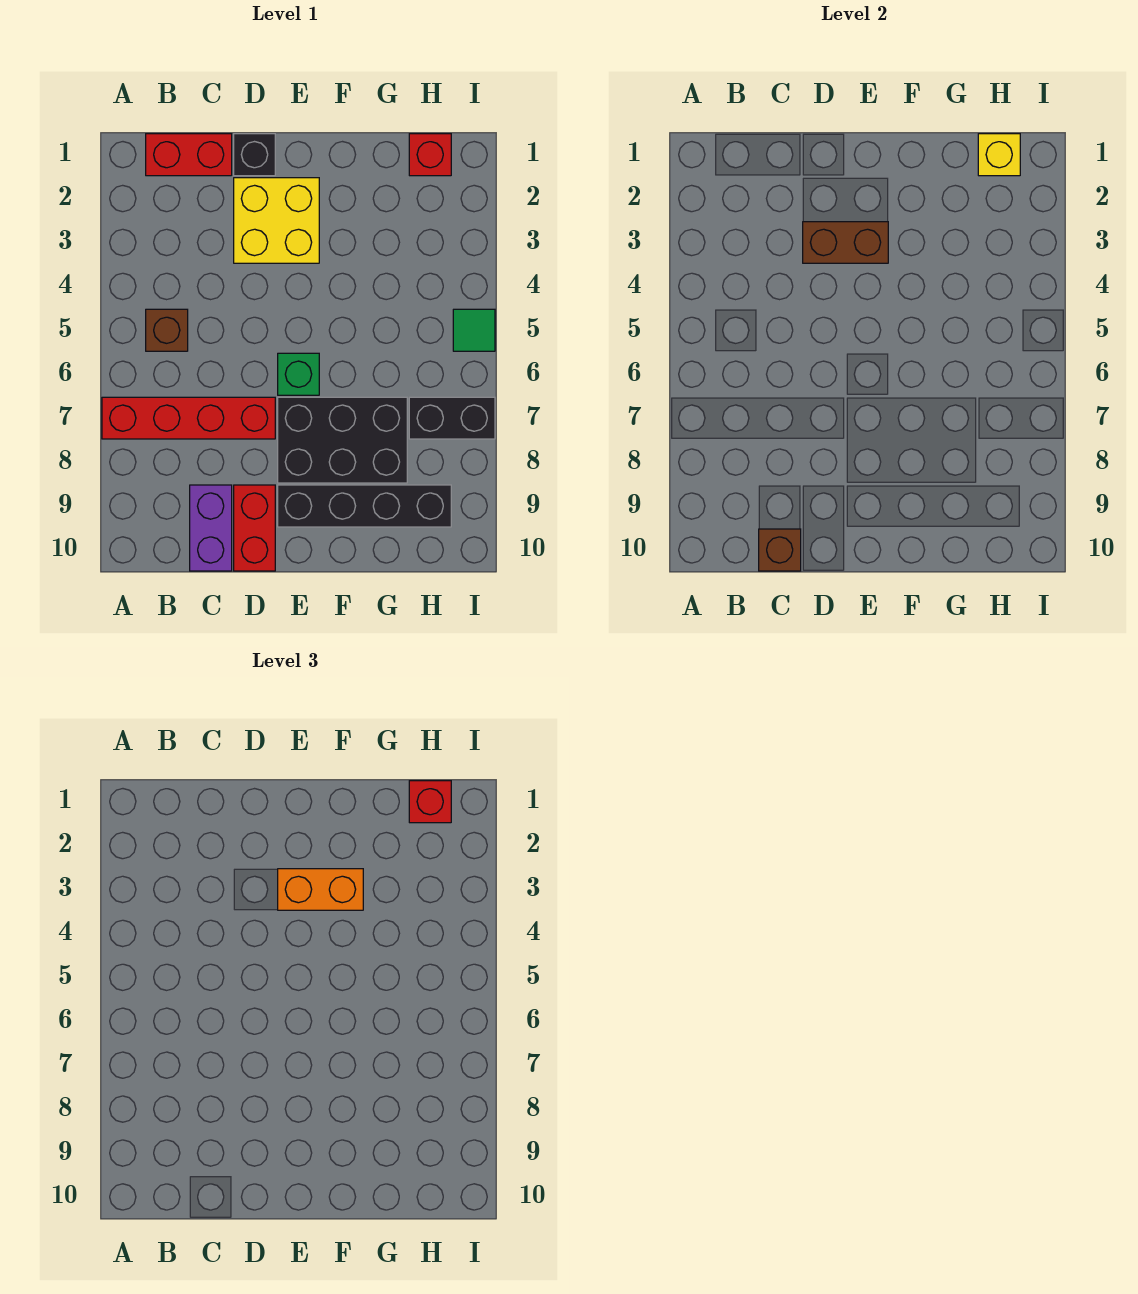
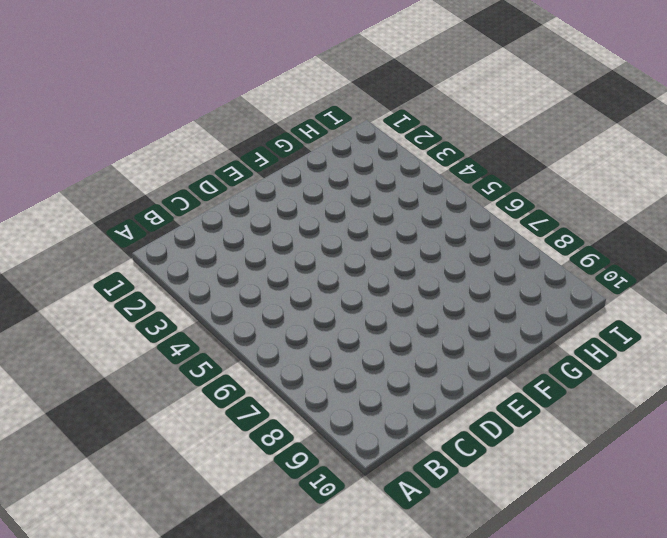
none -> red brick A7:D7 level 1
none -> red brick B1:C1 level 1
none -> brown brick B5 level 1

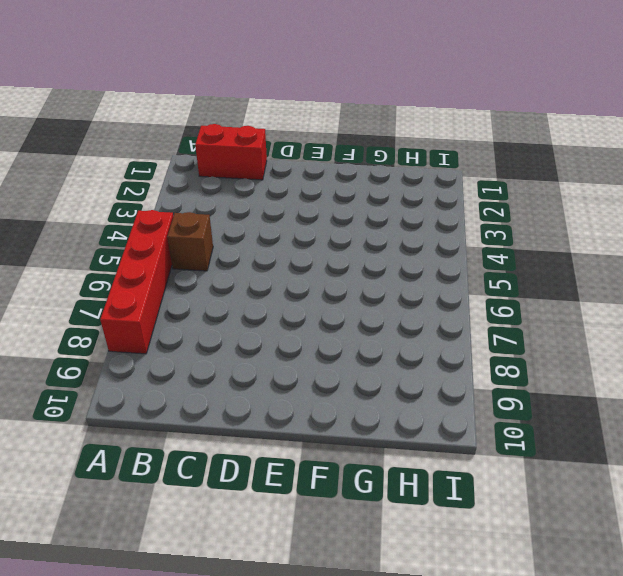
red brick A5:A8 level 1 -> red brick A7:D7 level 1
none -> purple brick C9:C10 level 1
none -> black brick D1 level 1
none -> yellow brick D2:E3 level 1

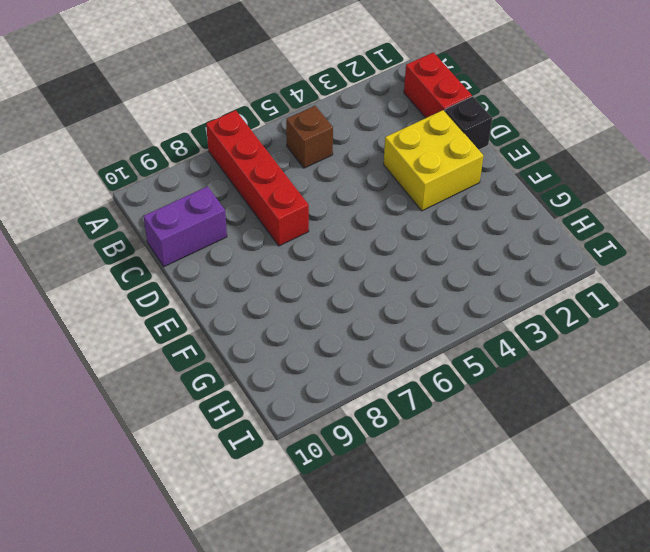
none -> red brick D9:D10 level 1
none -> green brick E6 level 1
none -> black brick E7:G8 level 1

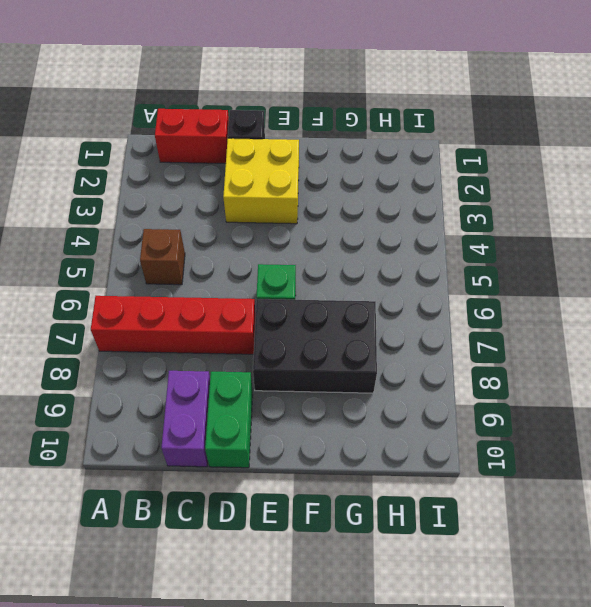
green brick D9:D10 level 1 -> red brick D9:D10 level 1
none -> black brick E9:H9 level 1
none -> red brick H1 level 1
none -> black brick H7:I7 level 1

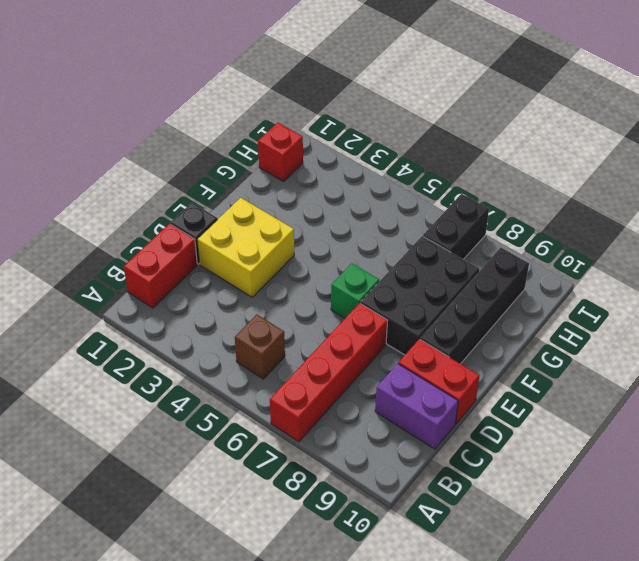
none -> green tile I5 level 1
none -> brown brick C10 level 2
none -> brown brick D3:E3 level 2

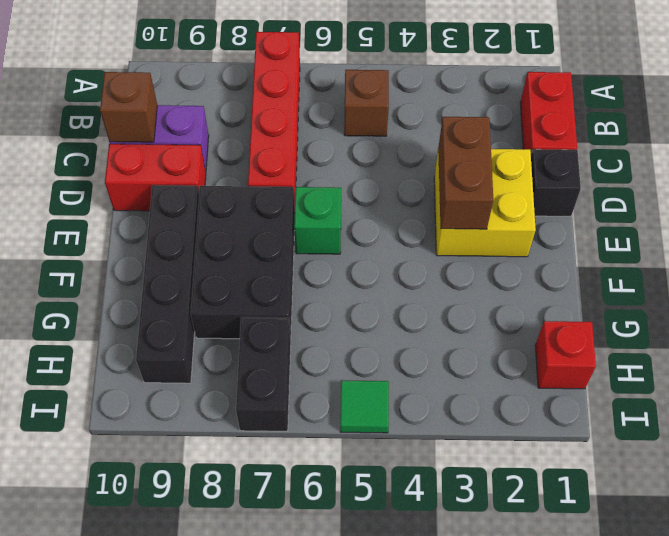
none -> yellow brick H1 level 2
none -> orange brick E3:F3 level 3
none -> red brick H1 level 3

